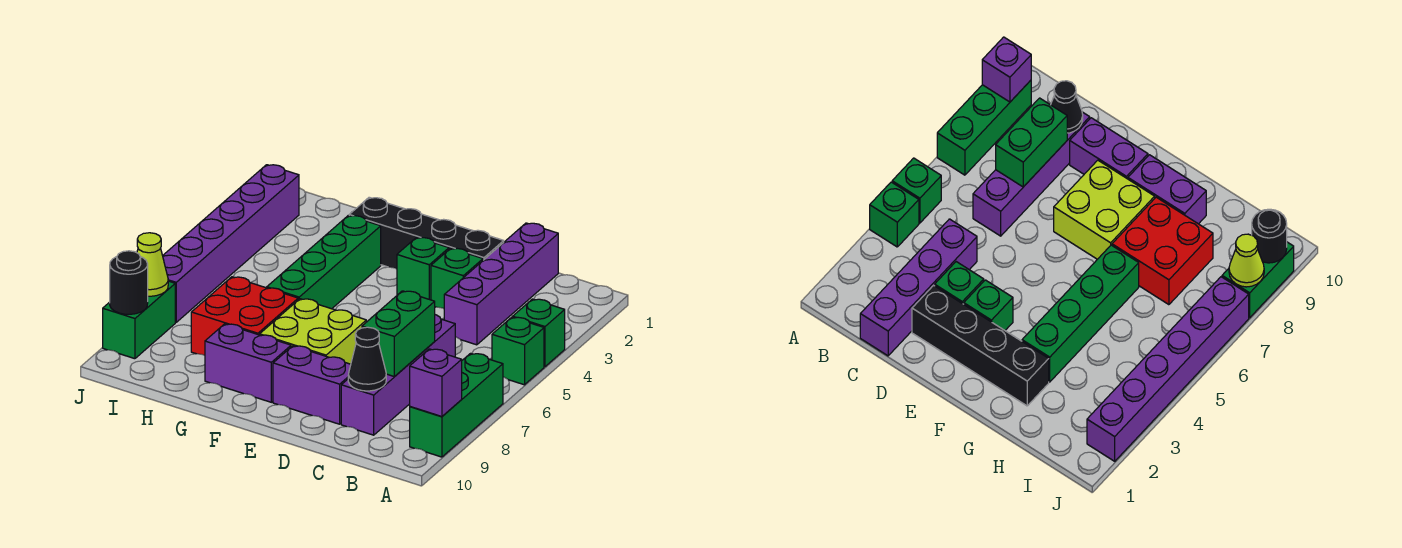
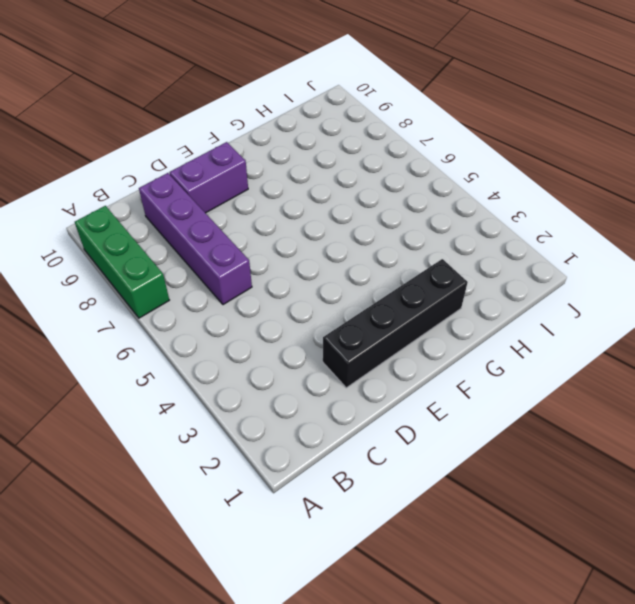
none -> green brick A4 level 1
none -> green brick A5 level 1
none -> purple brick C1:C4 level 1

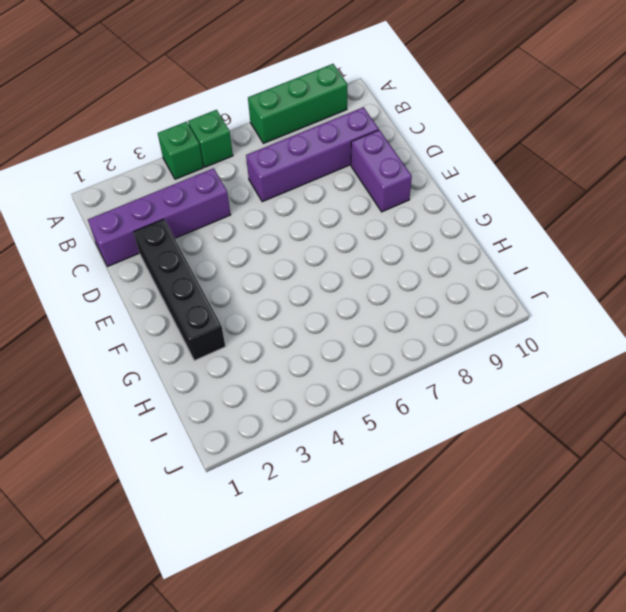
none -> green brick D3 level 1
none -> green brick E3 level 1
none -> lime brick E7:F8 level 1

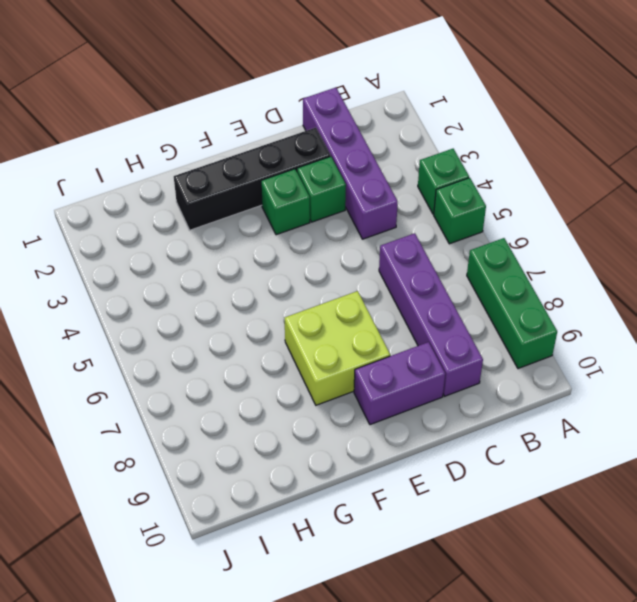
none -> purple brick F9:G9 level 1
none -> green brick G3:G6 level 1
none -> red brick G7:H8 level 1

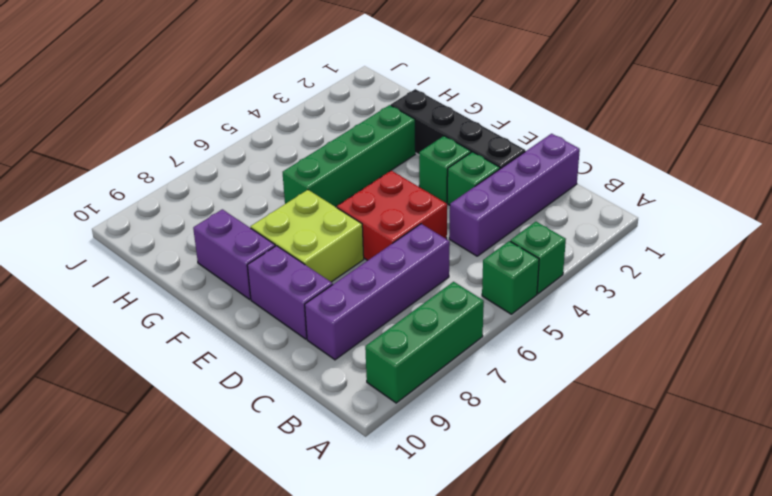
red brick D5:E6 level 1 -> red brick G7:H8 level 1
none -> purple brick J2:J7 level 1
none -> green brick J8:J9 level 1
none -> purple brick A9 level 2

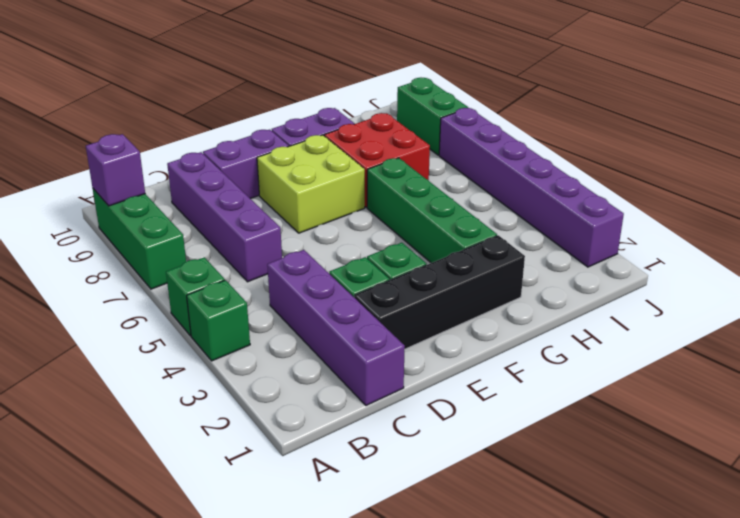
none -> green brick C7:C8 level 2
none -> black cone C9 level 2
none -> lime cone J8 level 2

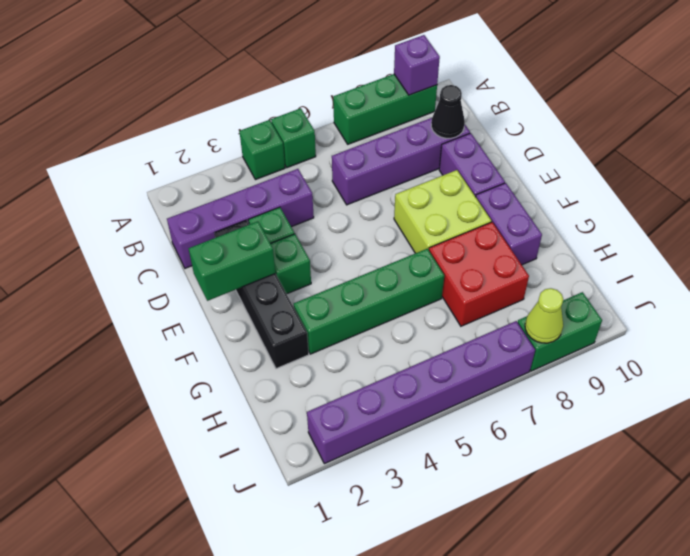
green brick E1:E2 level 2 -> green brick C7:C8 level 2
none -> black round brick J9 level 2

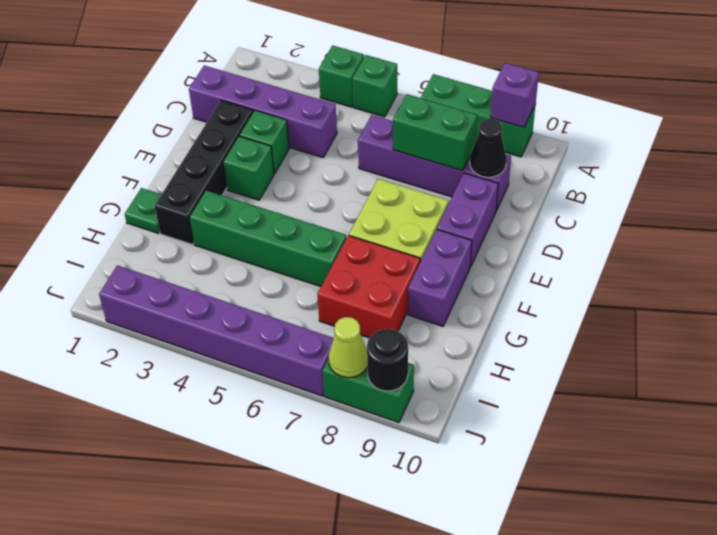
green plate G1 level 1 -> none

